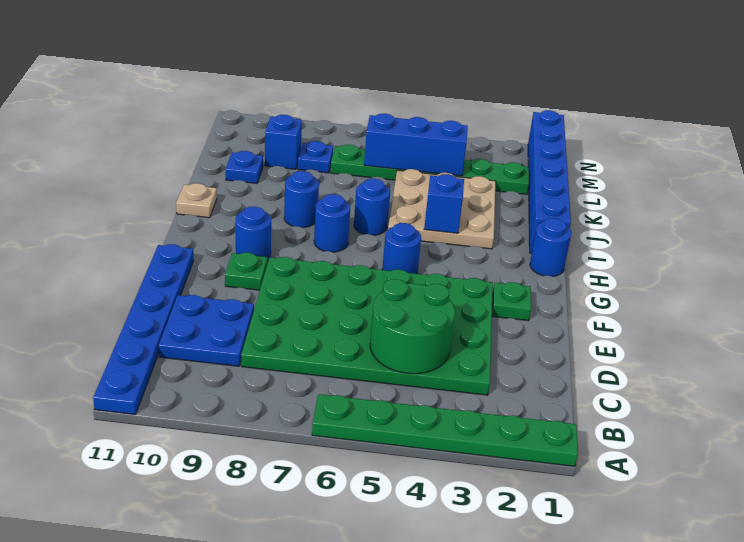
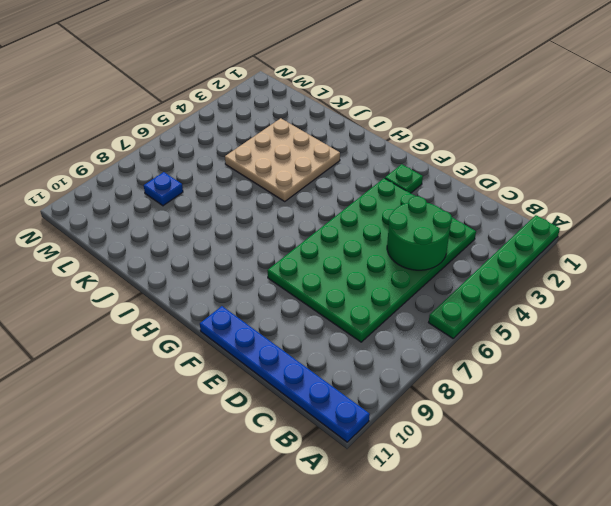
none -> blue plate C9:D10 level 1
none -> green plate F9 level 1
none -> blue round brick G5 level 1

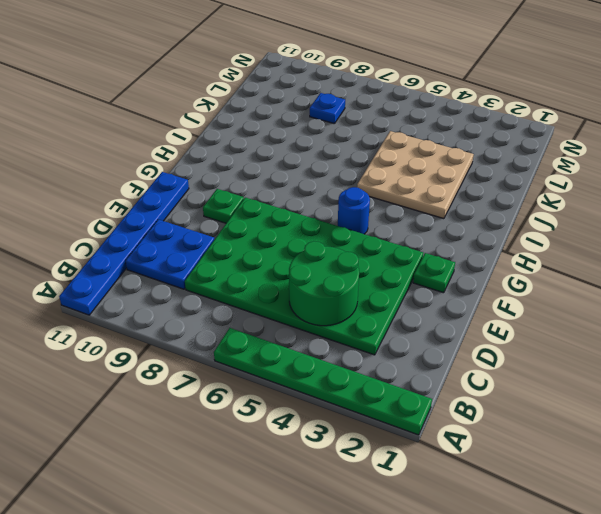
none -> blue round brick G9 level 1
none -> blue round brick H1 level 1
none -> blue round brick H7 level 1

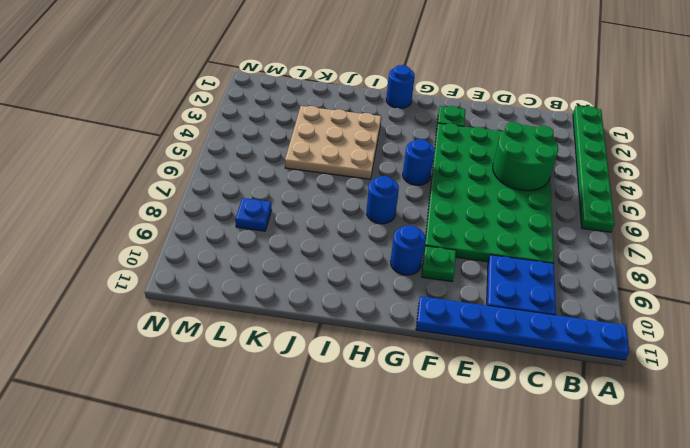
none -> blue brick I1:N1 level 1
none -> blue round brick I6 level 1
none -> blue round brick I8 level 1

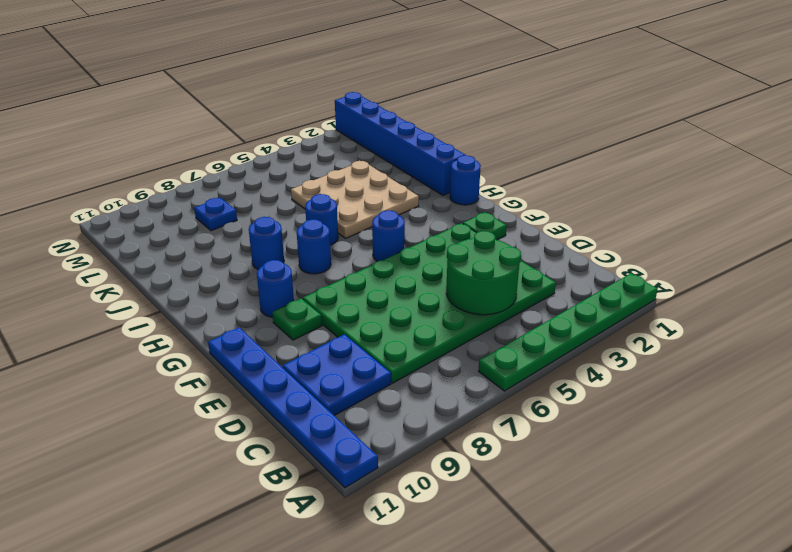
none -> tan plate I11 level 1
none -> blue plate K10 level 1
none -> green plate L2:L7 level 1

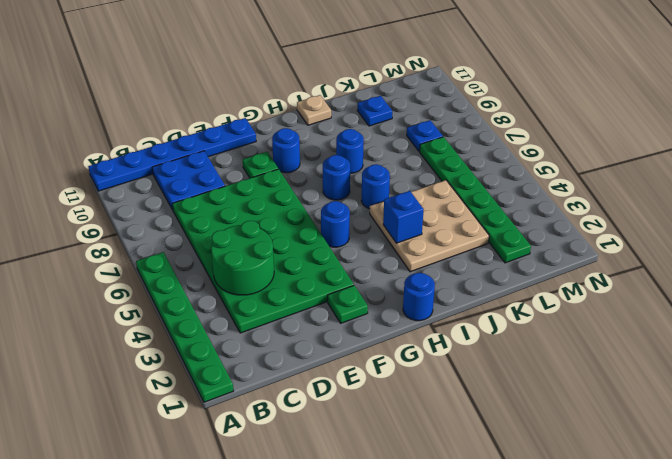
none -> blue brick I1:N1 level 1
none -> blue brick L9 level 1
none -> blue brick L4:L6 level 2

